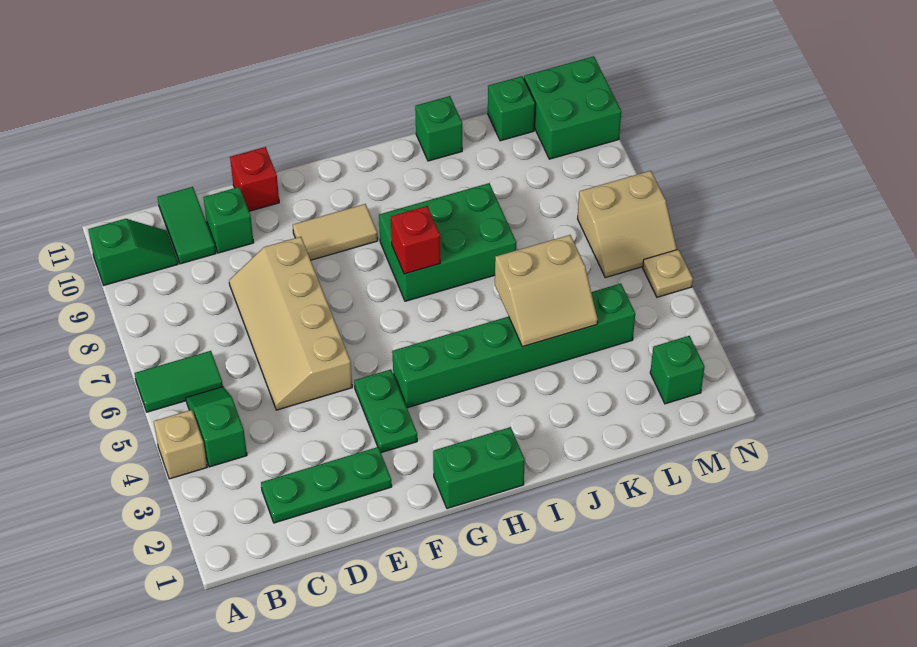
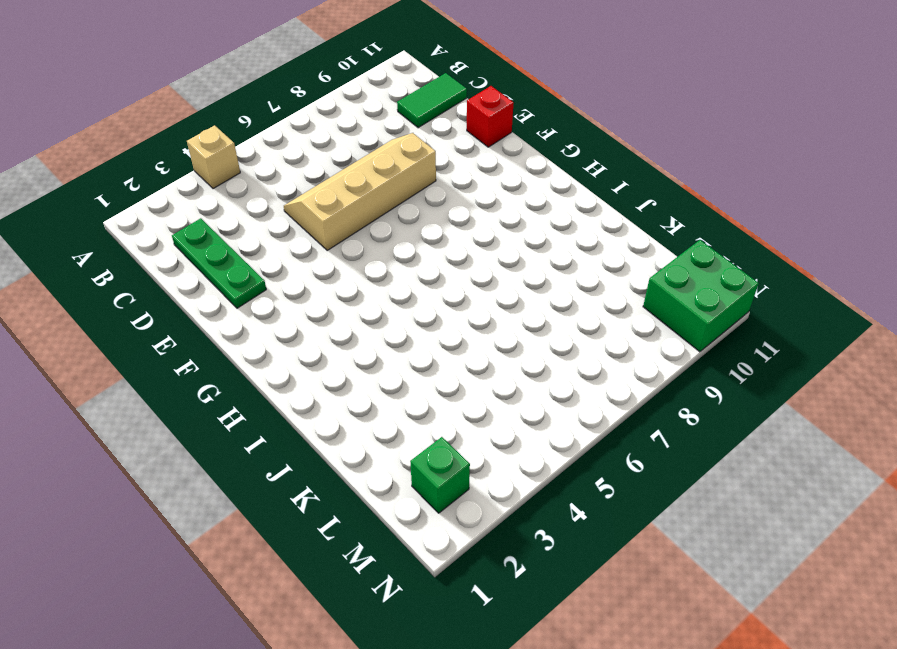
none -> green tile A6:B6 level 1
none -> green slope A10:B10 level 1 top A
none -> green slope B4:B5 level 1 top 4

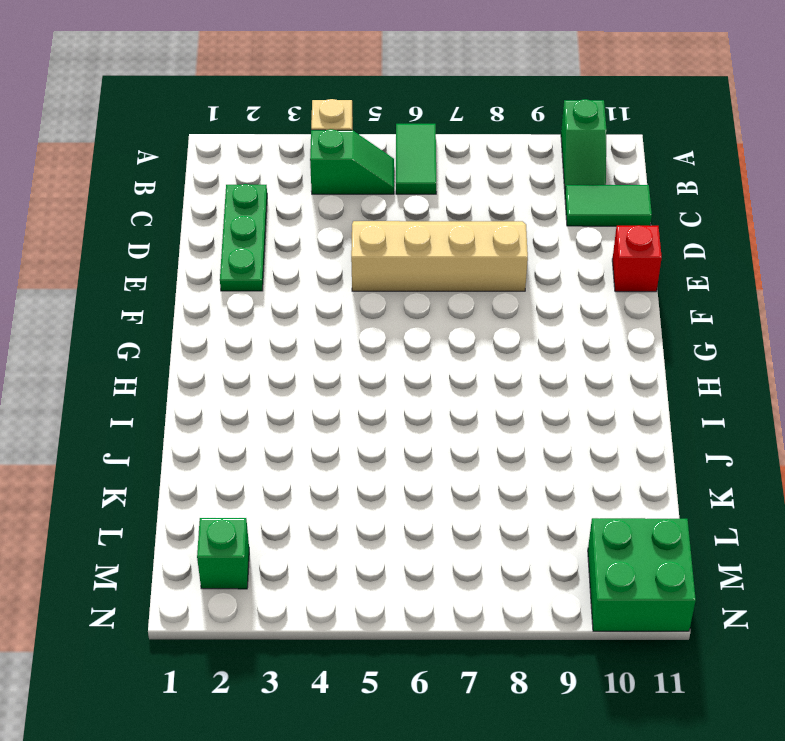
none -> green brick D10 level 1
none -> green plate F3:F4 level 1
none -> tan tile F9:G9 level 1

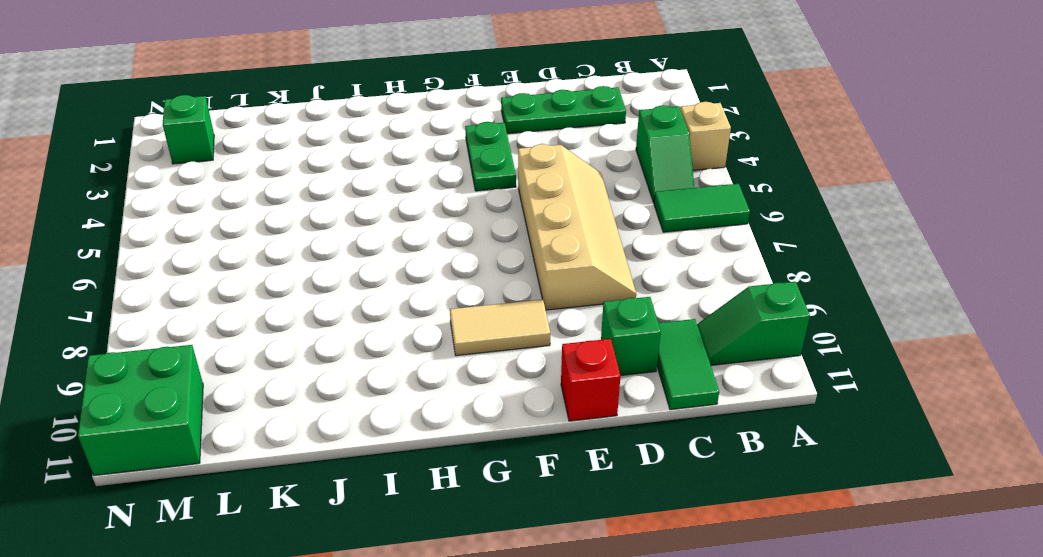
none -> green brick G1:H1 level 1
none -> green brick G4:L4 level 1
none -> green brick H7:J8 level 1

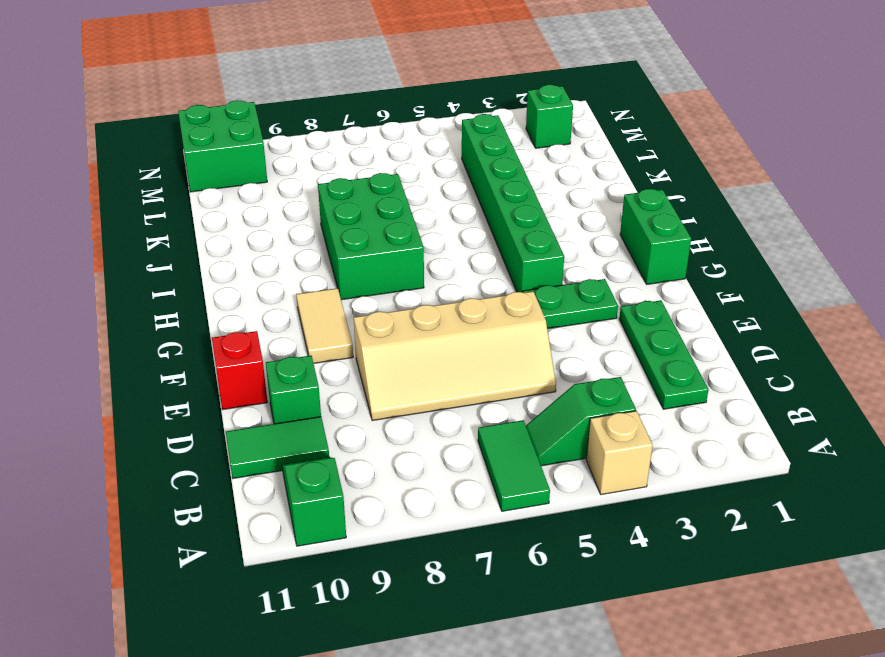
none -> green brick J11 level 1
none -> green brick L11 level 1
none -> tan slope M6:N7 level 1 top 7

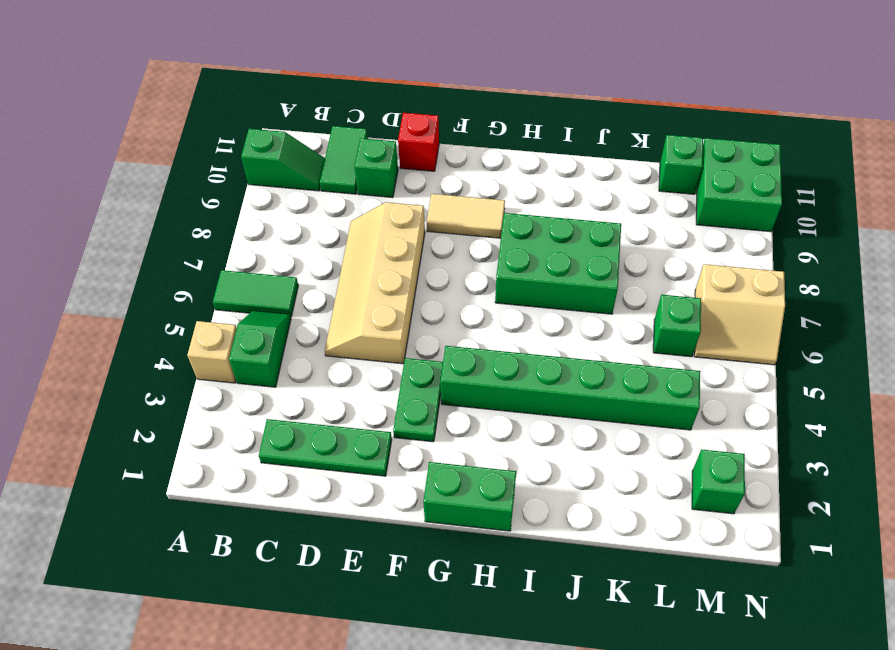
green brick L6 level 1 -> green brick J11 level 1
none -> tan plate N5 level 1
none -> red brick H7 level 2
none -> tan slope J4:K5 level 2 top 5

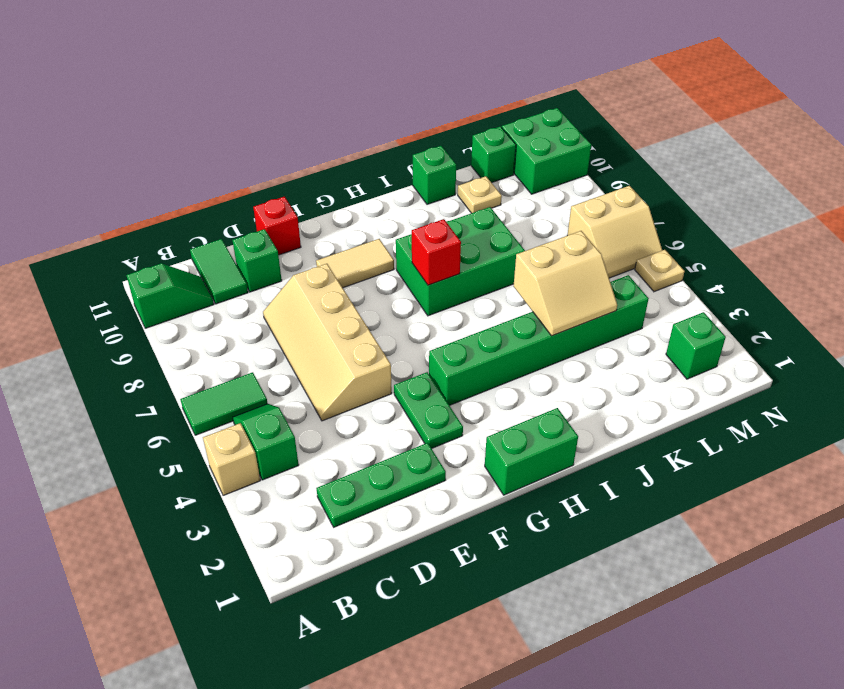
tan plate K10 level 1 -> none

